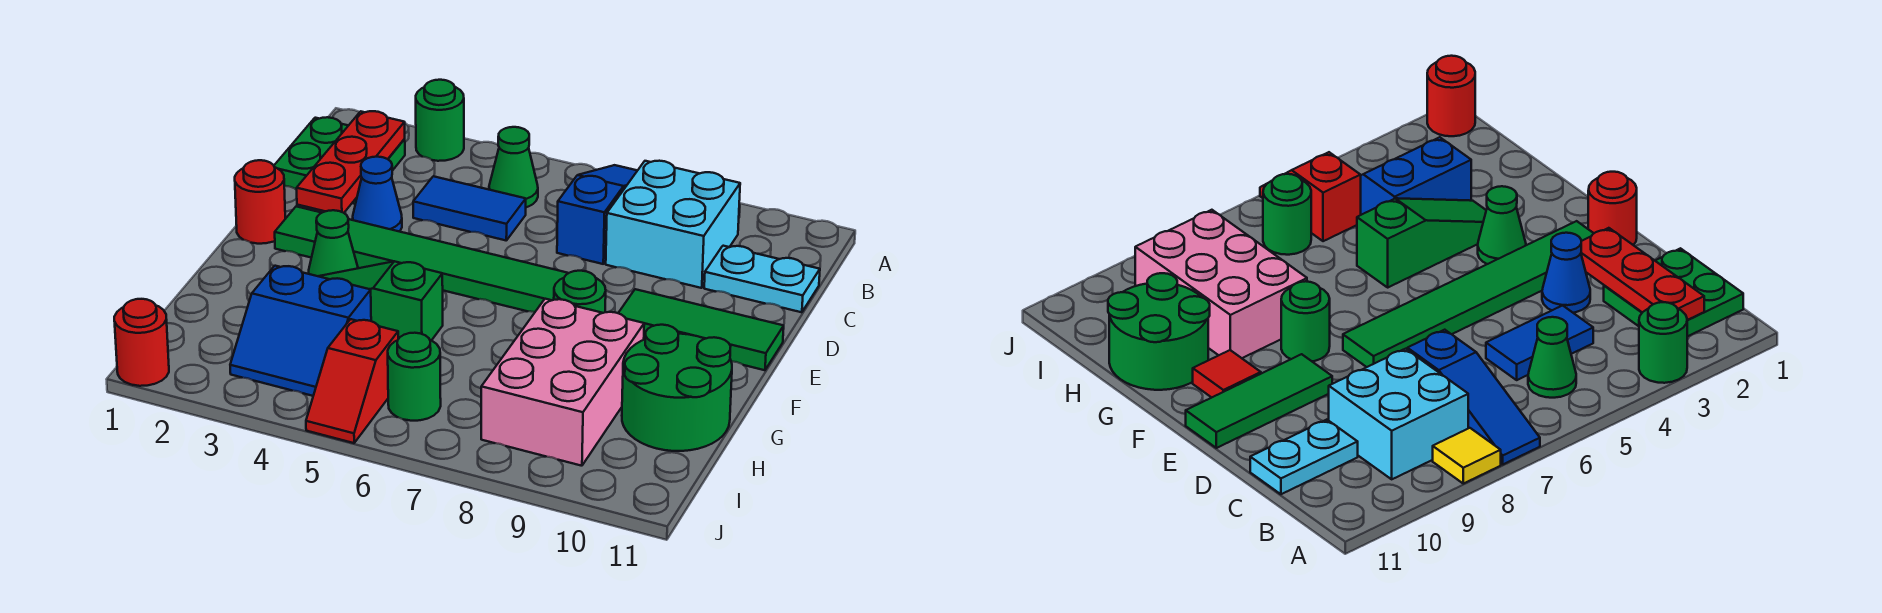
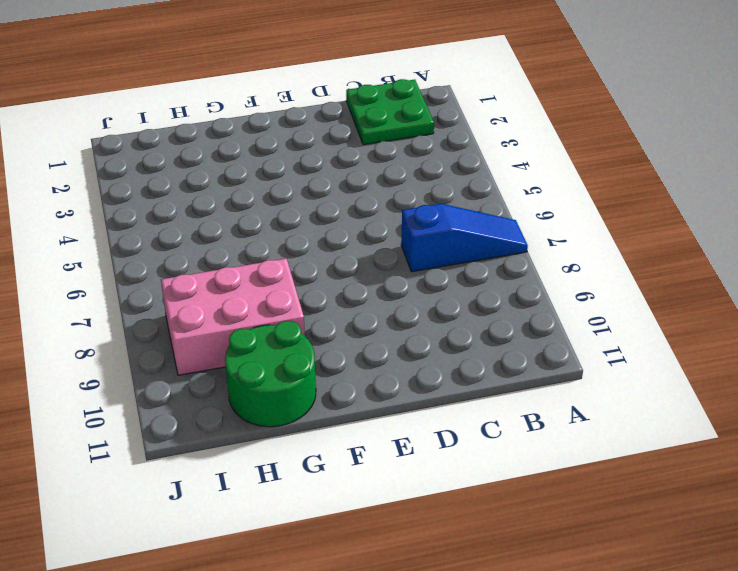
none -> green round brick A3 level 1
none -> yellow tile A8 level 1
none -> green cone B5 level 1

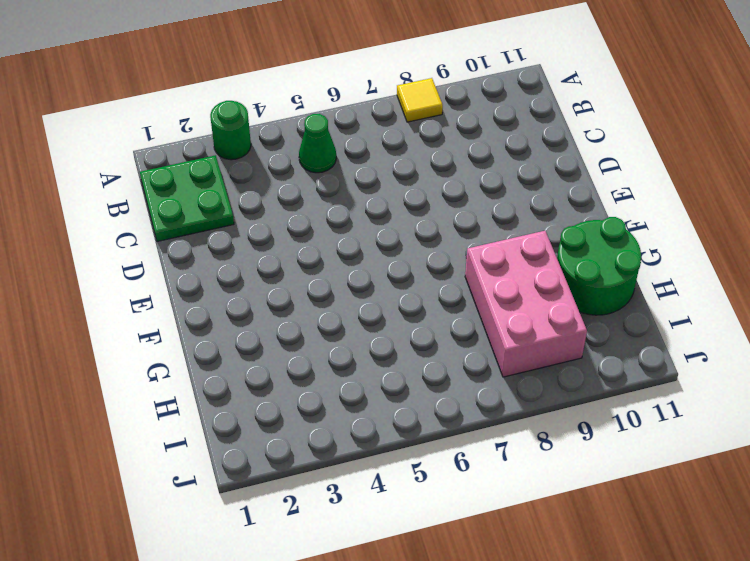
none -> blue slope A7:C7 level 1 top C
none -> cyan brick B8:C9 level 1
none -> blue tile C4:C5 level 1

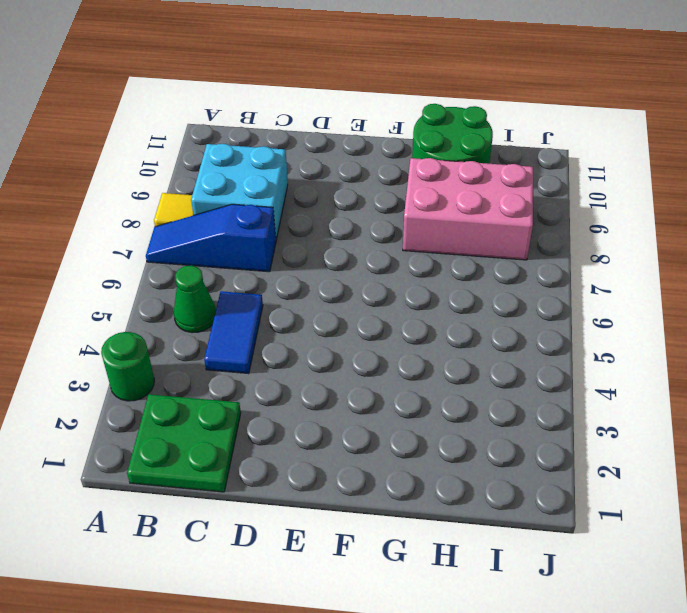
none -> cyan plate C10:C11 level 1
none -> blue cone D3 level 1
none -> red round brick E1 level 1

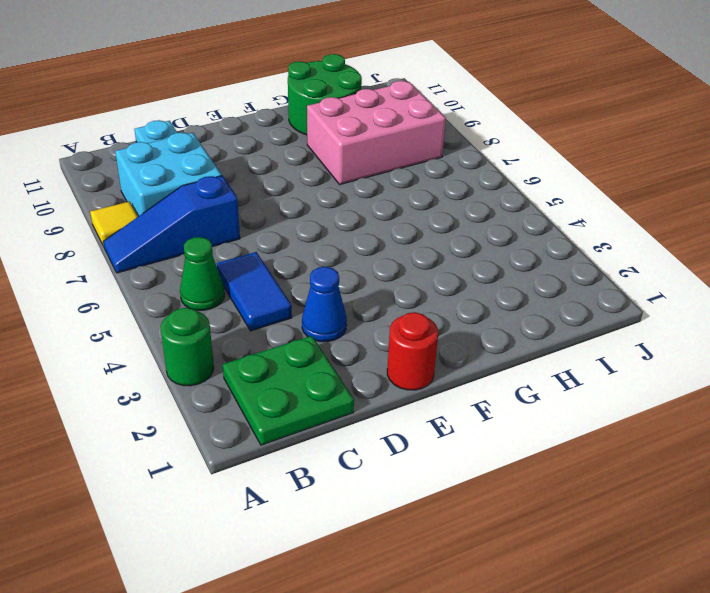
none -> green tile E2:E7 level 1
none -> green tile E9:E11 level 1
none -> green cone F3 level 1

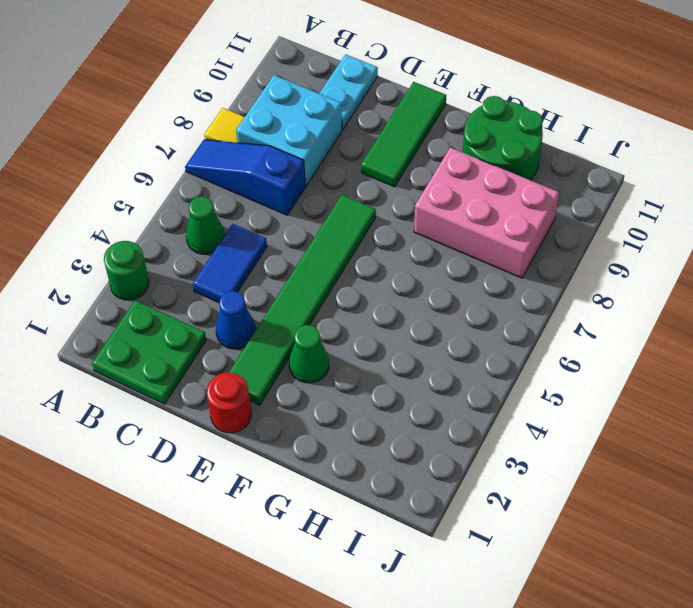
none -> green round brick F8 level 1
none -> red tile F10 level 1
none -> green slope G3:G5 level 1 top 5

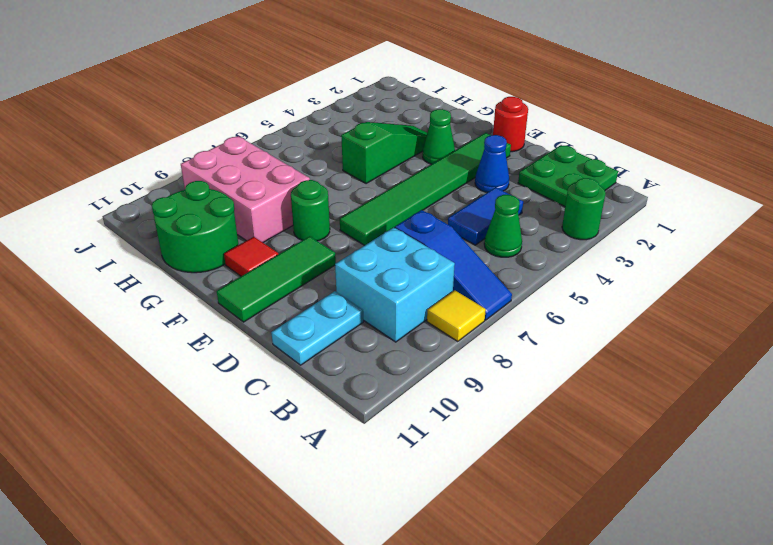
none -> blue slope H3:I4 level 1 top H
none -> red slope I5:J5 level 1 top I
none -> green round brick I6 level 1

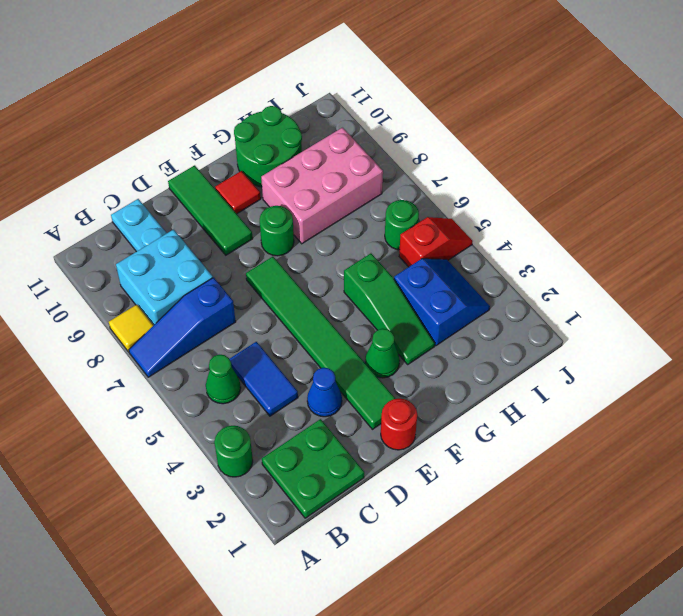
none -> red round brick J1 level 1
none -> red plate B2:D2 level 2

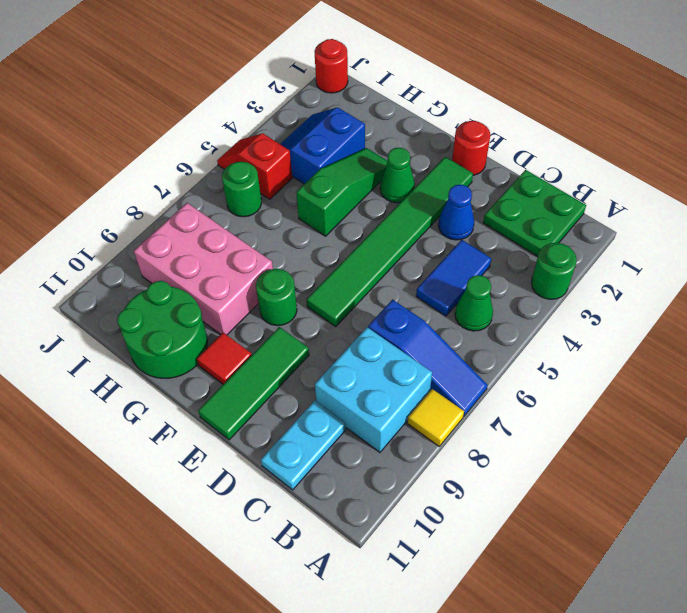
none -> red plate B2:D2 level 2

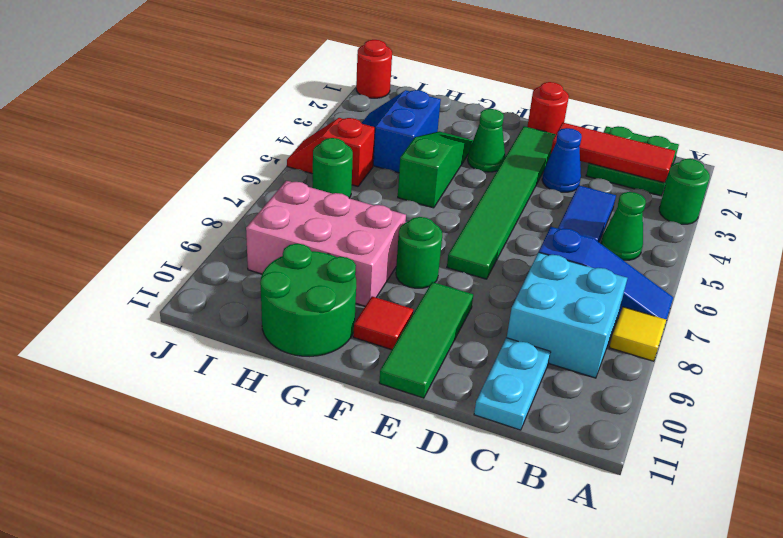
red tile B2:D2 level 2 -> red plate B2:D2 level 2

